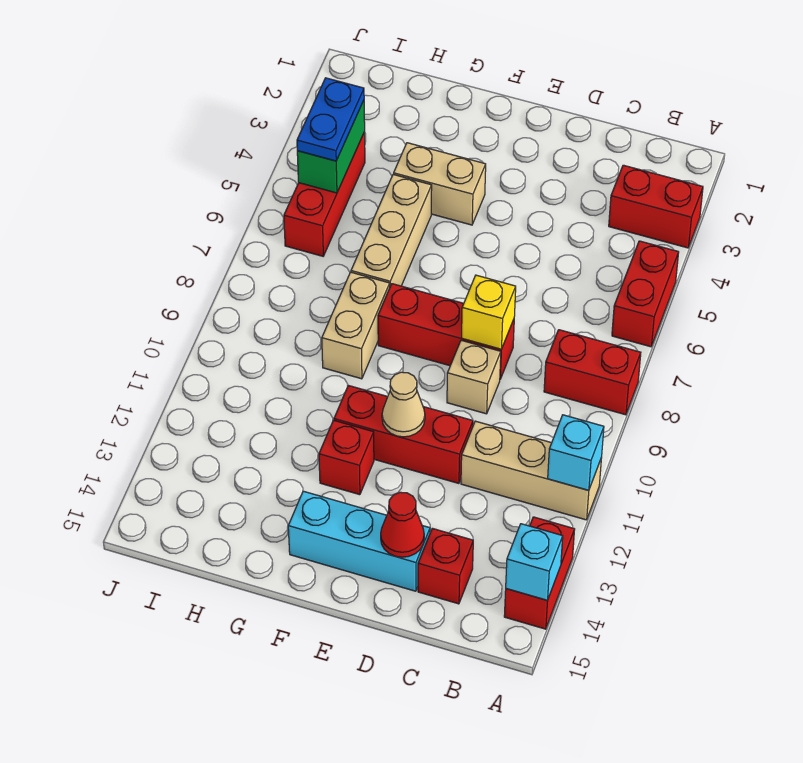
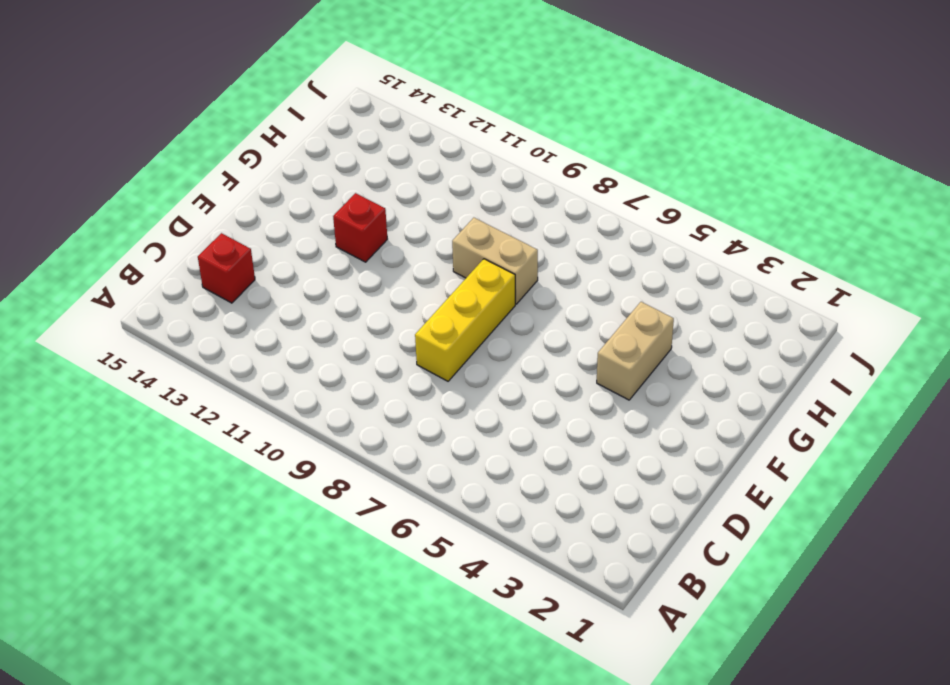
yellow brick D8:F8 level 1 -> red brick D8:F8 level 1
none -> red brick A3:B3 level 1
none -> red brick A5:A6 level 1
none -> red brick A8:B8 level 1

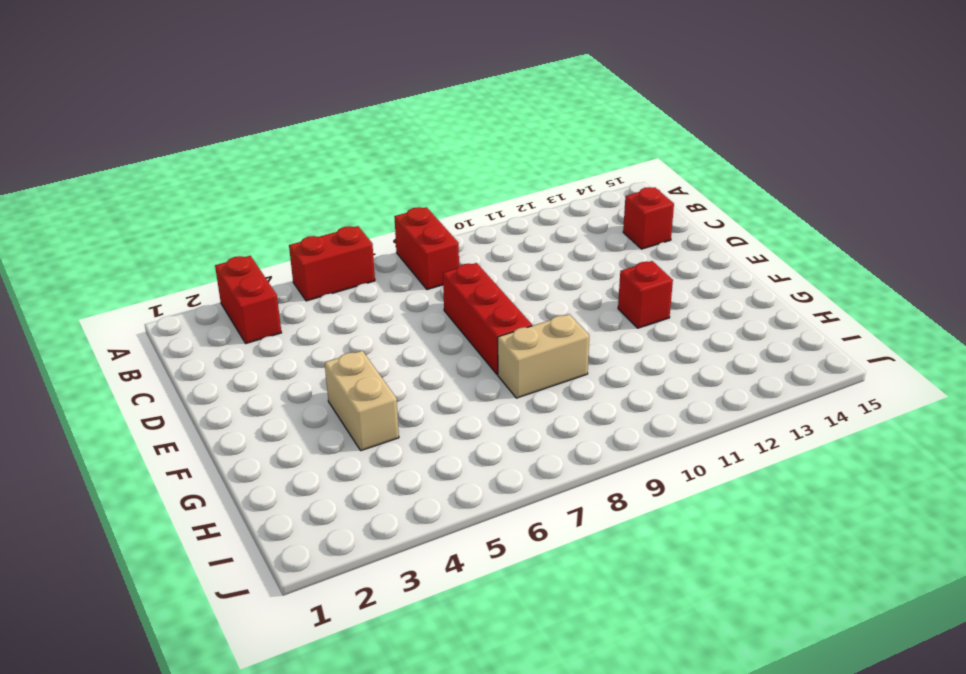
none -> tan brick A11:C11 level 1
none -> red brick A13:A14 level 1
none -> tan brick D9 level 1

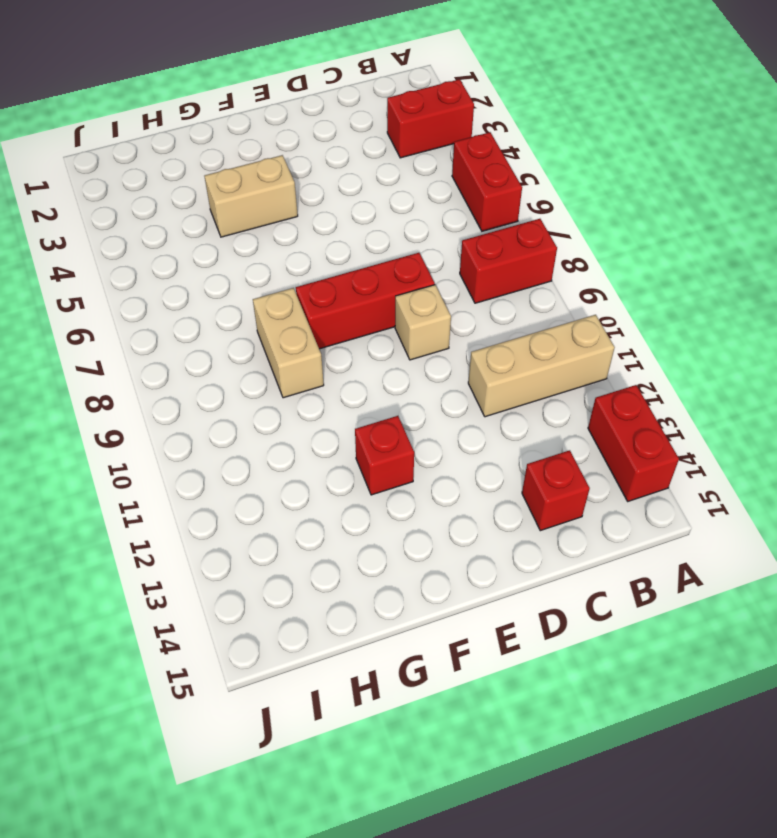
none -> red brick D11:F11 level 1
none -> cyan brick D14:F14 level 1
none -> tan brick G5:G7 level 1

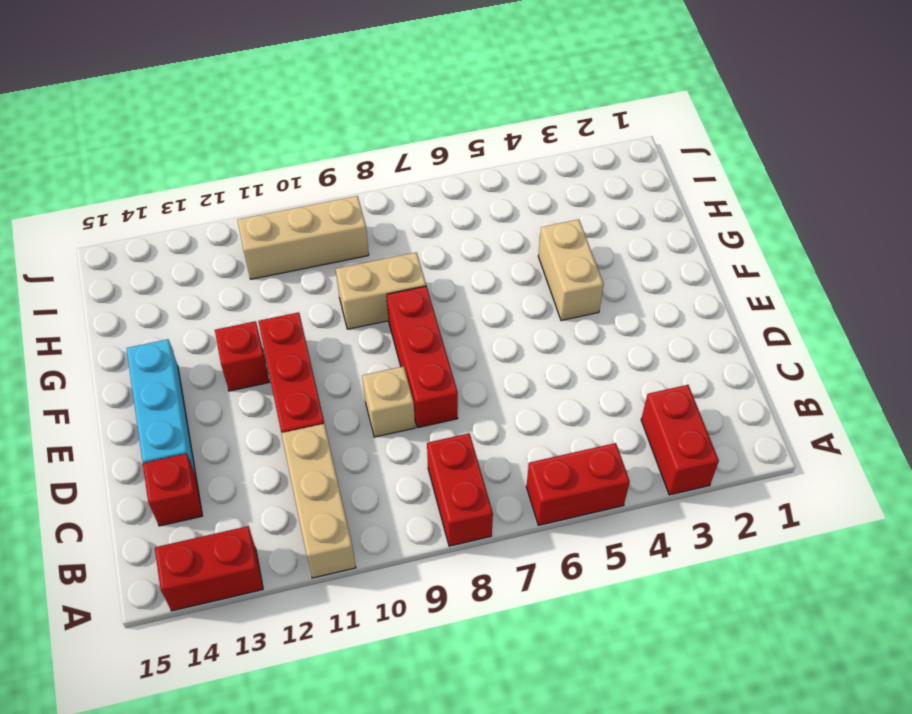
tan brick I9:I11 level 1 -> tan brick G5:G7 level 1
none -> red brick I4:I6 level 1
none -> cyan brick A11 level 2
none -> cyan brick A14 level 2

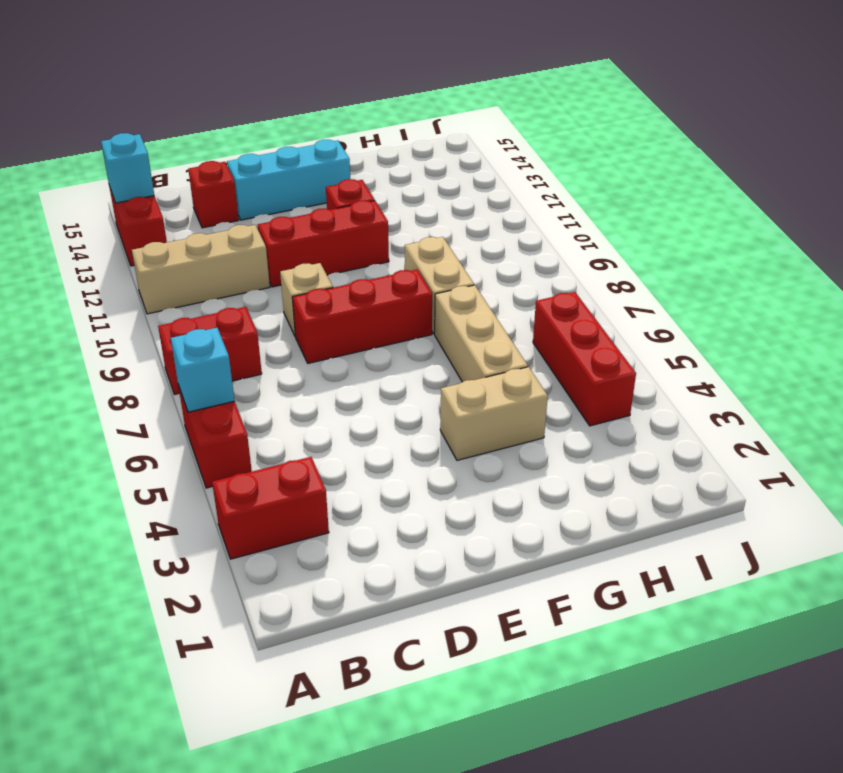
cyan brick A6 level 2 -> cyan brick A11 level 2
none -> yellow brick D8 level 2
none -> red cone D14 level 2
none -> tan cone E11 level 2

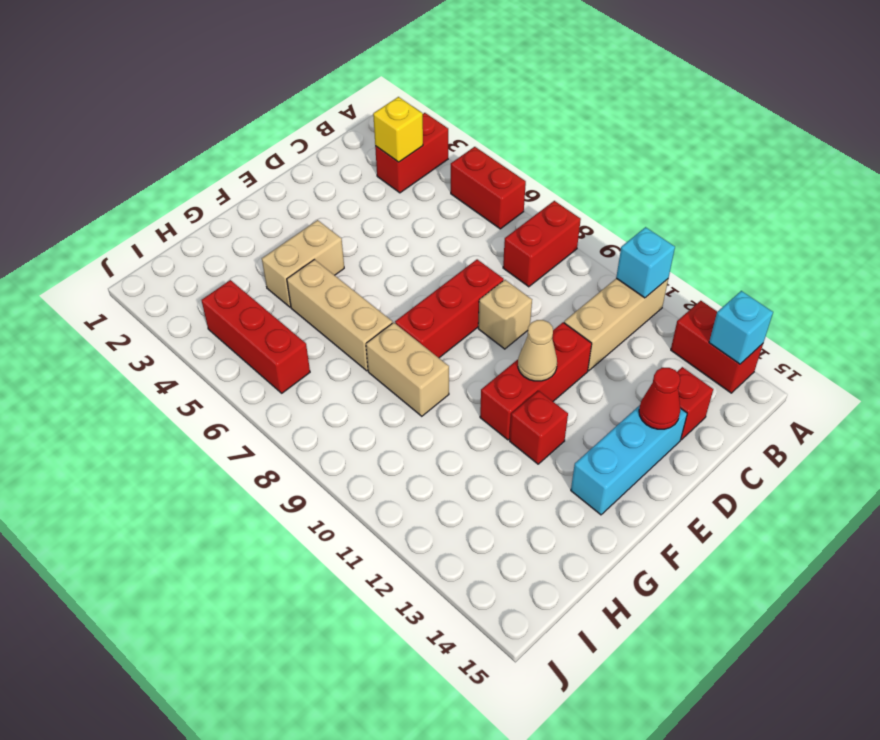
yellow brick B3 level 2 -> yellow brick D8 level 2
none -> green brick I4:I5 level 2
none -> blue plate I4:I5 level 3

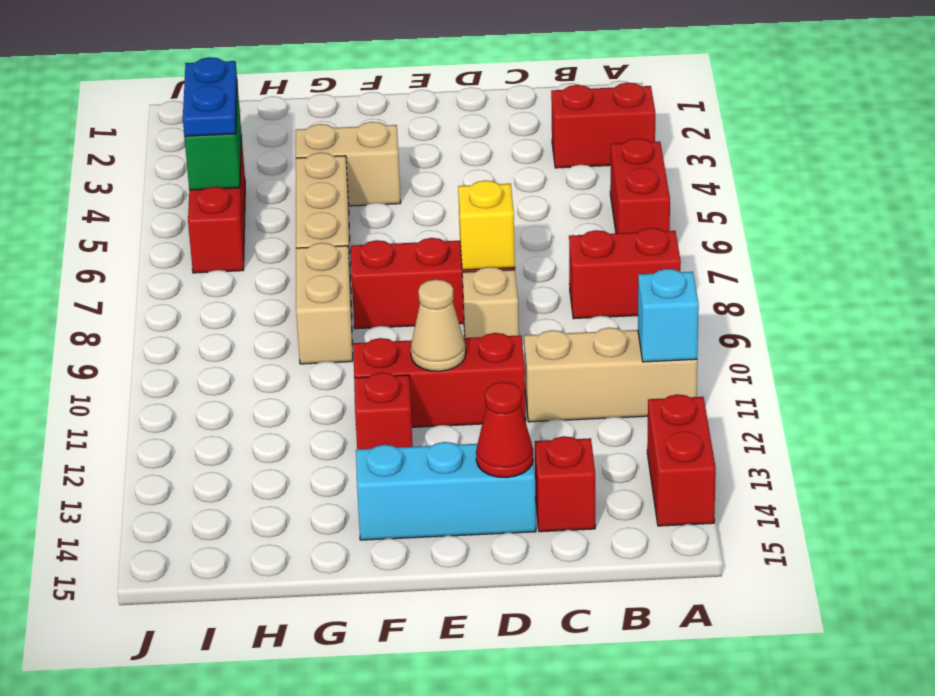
none -> cyan brick A14 level 2

